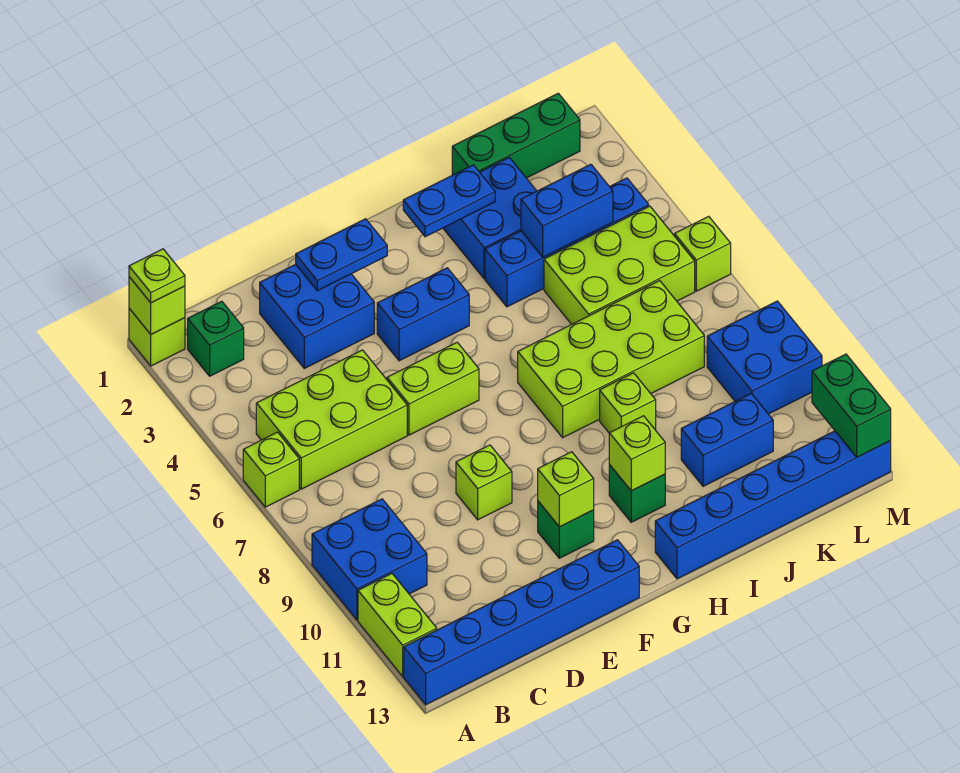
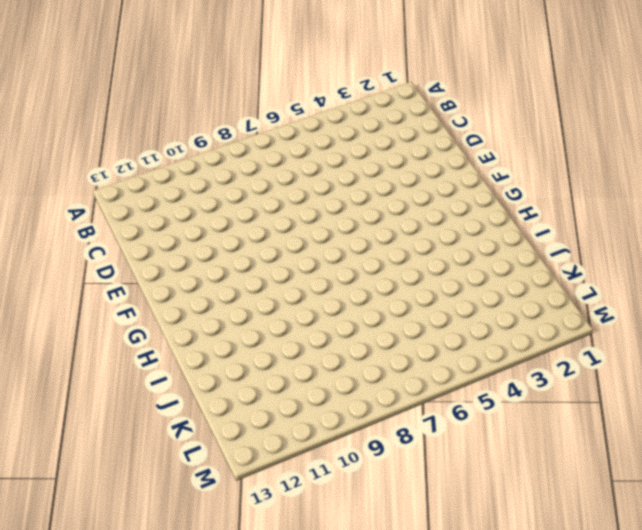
none -> lime brick A1 level 1
none -> lime brick A6 level 1
none -> blue brick A9:B10 level 1
none -> lime brick A11:A12 level 1

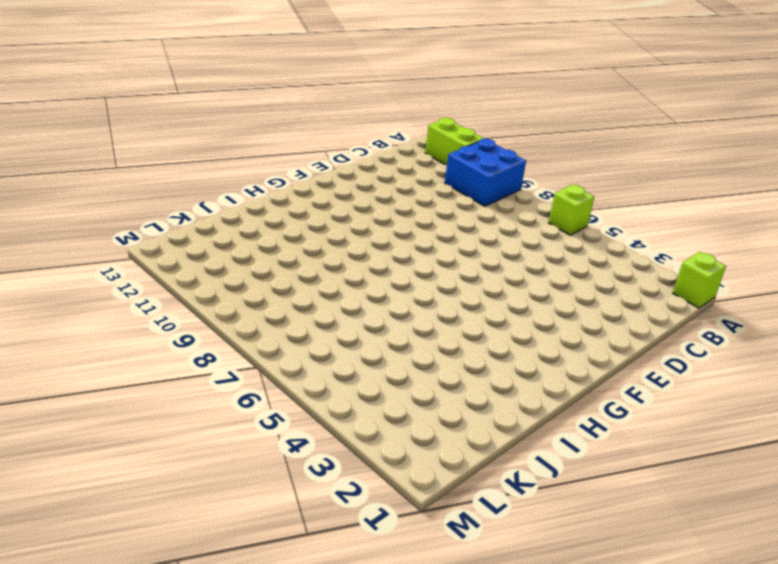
none -> blue brick A13:F13 level 1
none -> green brick B2 level 1
none -> lime brick B5:D6 level 1
none -> blue brick D2:E3 level 1

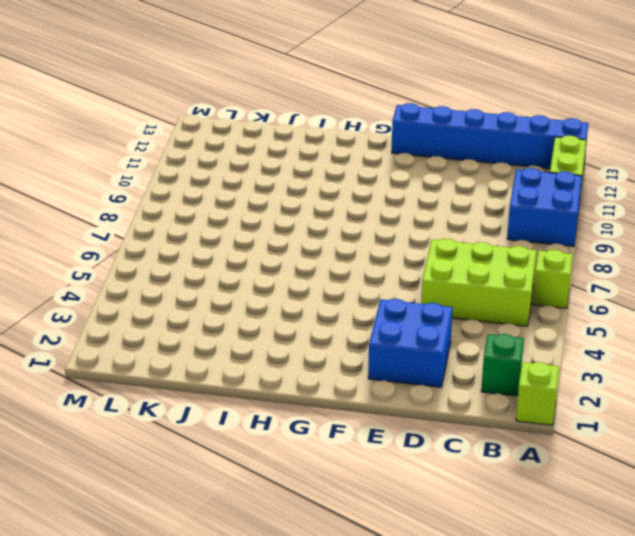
none -> lime brick E6:F6 level 1
none -> lime brick E9 level 1
none -> blue brick F4:G4 level 1
none -> green brick F11 level 1

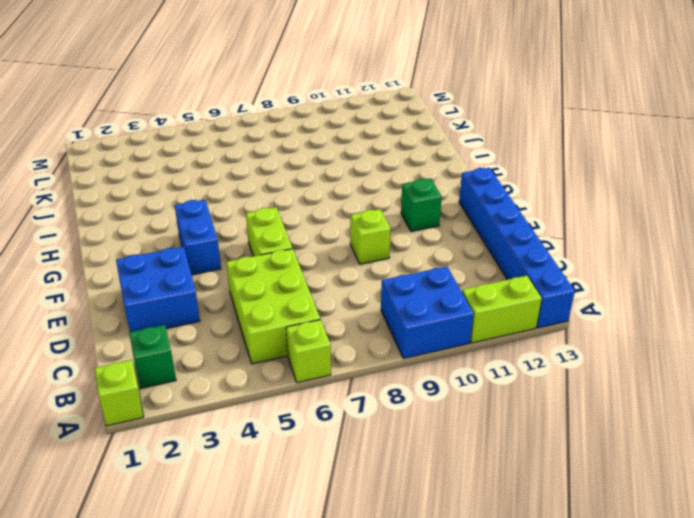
none -> lime brick H7:K8 level 1
none -> green brick H11 level 1
none -> blue brick H13:M13 level 1
none -> blue brick I2:J3 level 1

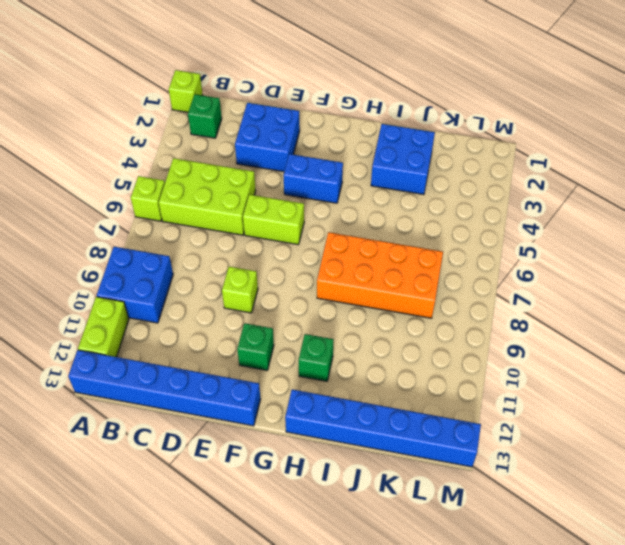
orange brick H7:K8 level 1 -> lime brick H7:K8 level 1
none -> blue brick I4:L4 level 1
none -> lime brick I9 level 1
none -> green brick J1:L1 level 1
none -> lime brick J5:L6 level 1

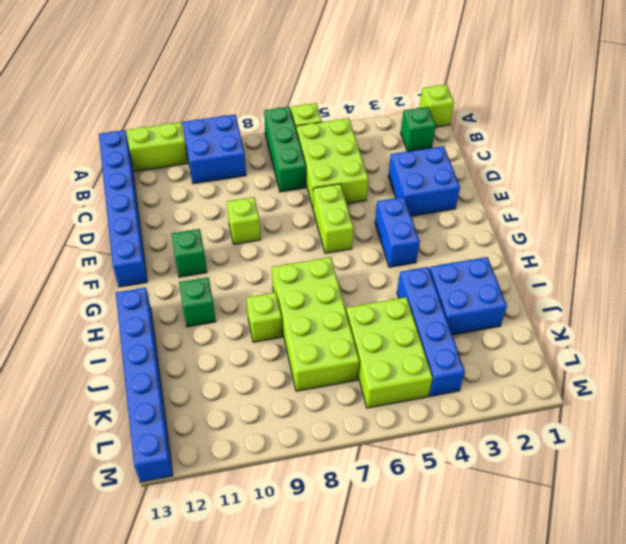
green brick A7:C7 level 1 -> green brick J1:L1 level 1
none -> blue brick J11:K11 level 1
none -> blue brick L9:M10 level 1
none -> lime brick M6 level 1
none -> lime brick A1 level 2

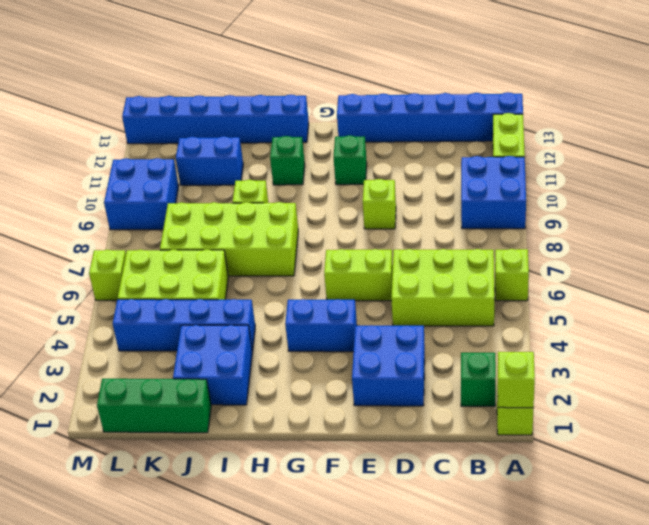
none -> blue plate E2:F2 level 2
none -> lime brick F11 level 2
none -> blue plate H2:I2 level 2
none -> lime brick H11 level 2

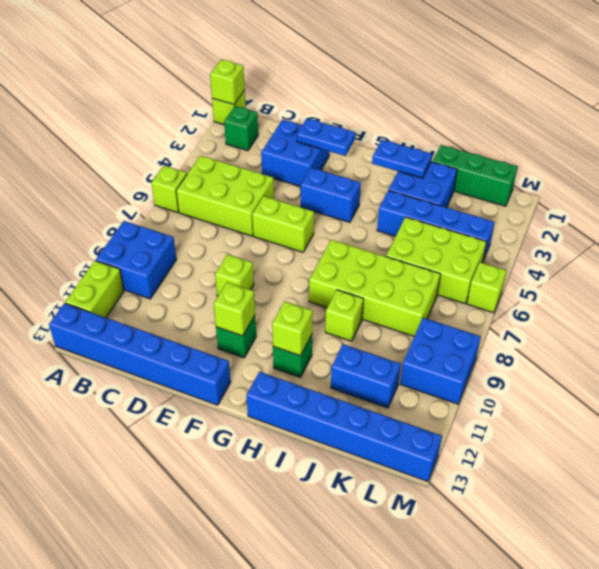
none -> blue brick J4:K4 level 2
none -> green brick M12:M13 level 2
none -> lime plate A1 level 3

